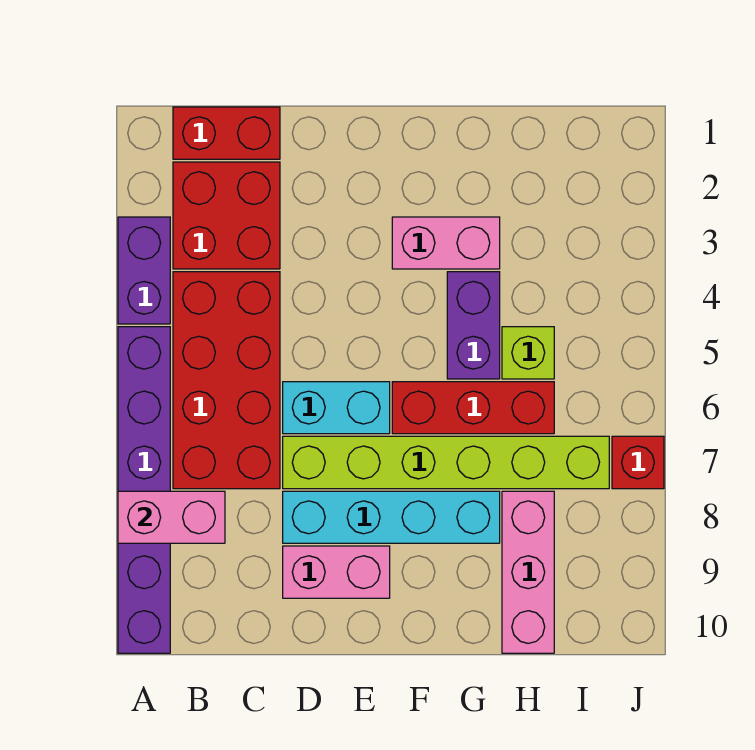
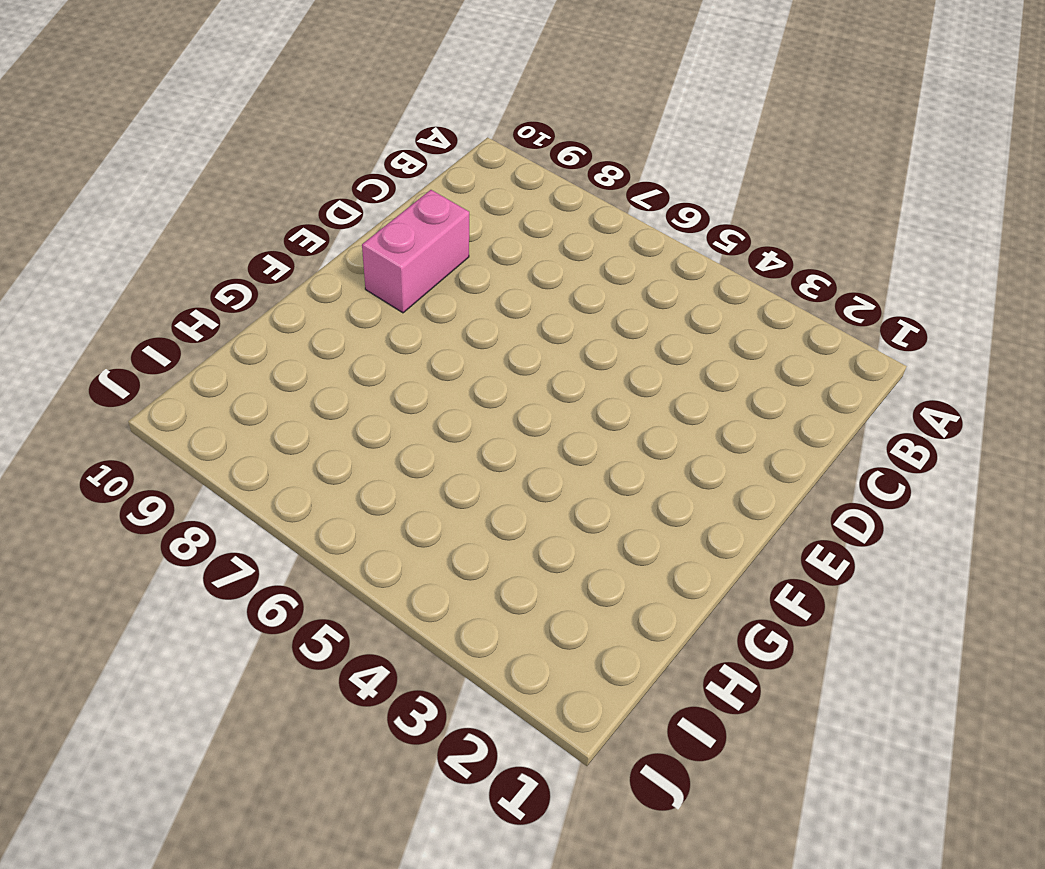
none -> purple brick A3:A4 level 1
none -> purple brick A5:A10 level 1
none -> red brick B1:C1 level 1

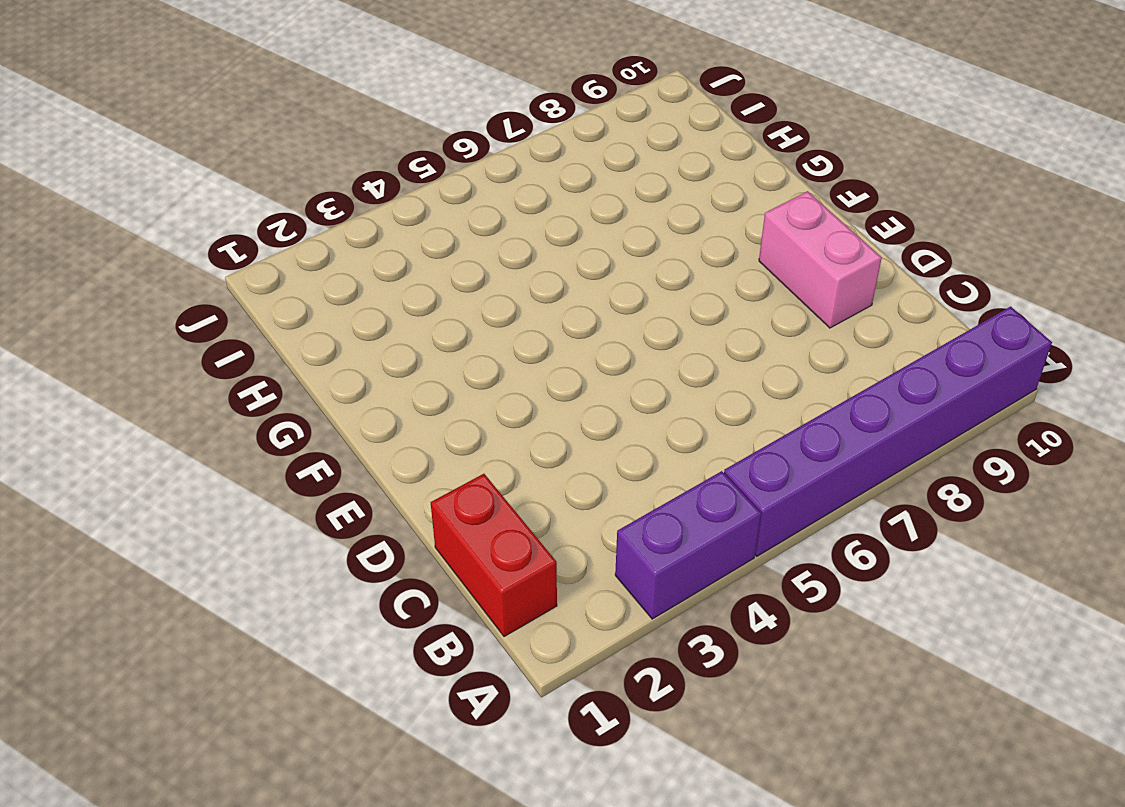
none -> red brick B2:C3 level 1
none -> red brick B4:C7 level 1
none -> cyan brick D6:E6 level 1

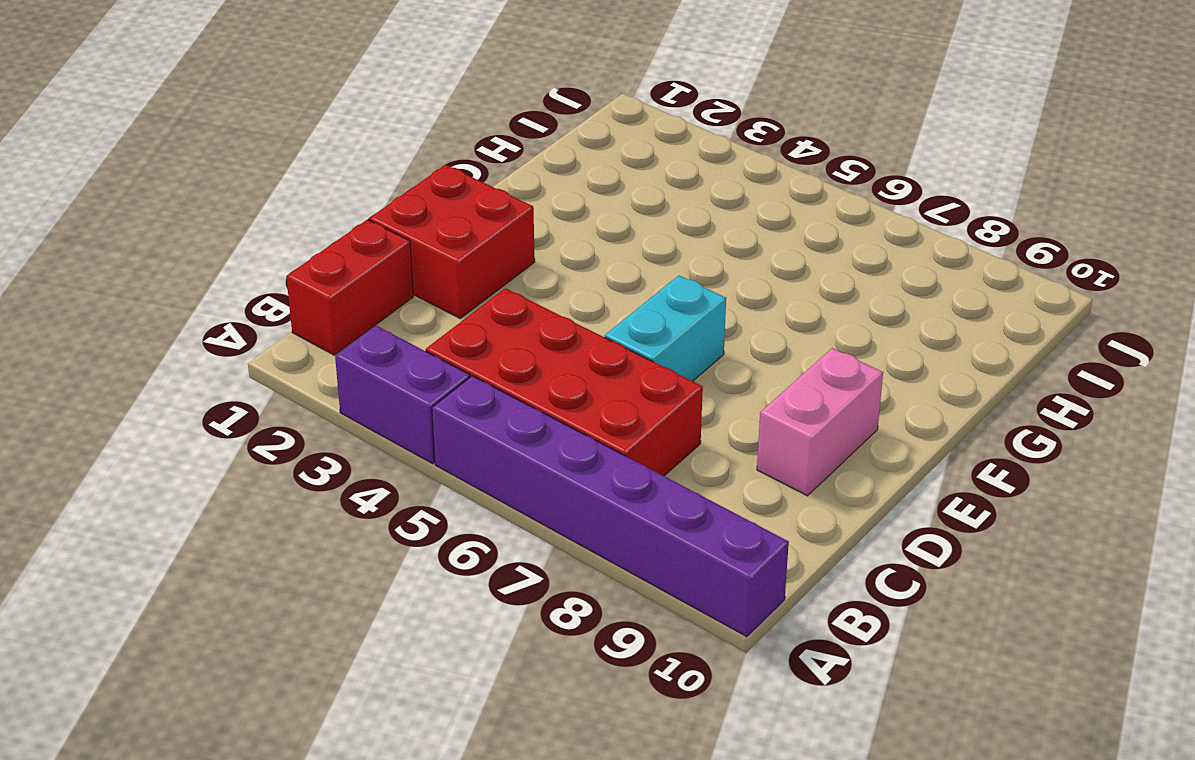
red brick D1:E2 level 1 -> red brick B2:C3 level 1
none -> lime brick D7:I7 level 1
none -> cyan brick D8:G8 level 1
none -> pink brick F3:G3 level 1

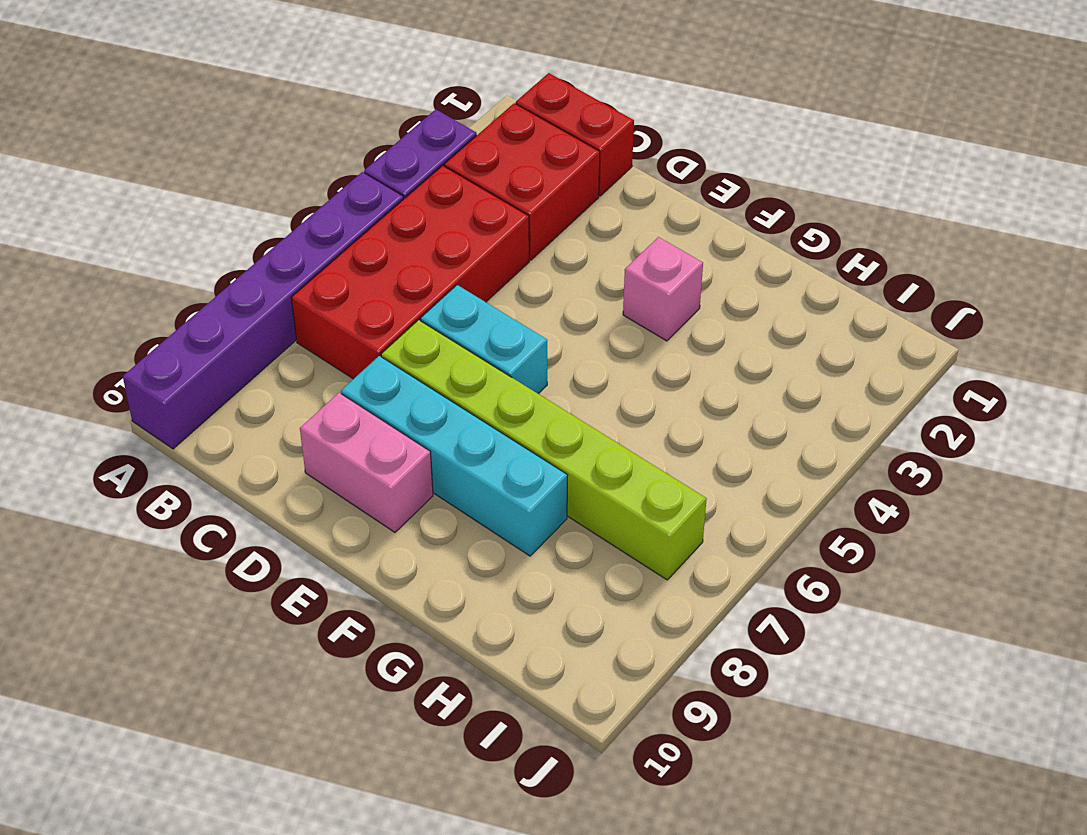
pink brick F3 level 1 -> pink brick F3:G3 level 1
none -> red brick F6:H6 level 1
none -> purple brick G4:G5 level 1
none -> lime brick H5 level 1

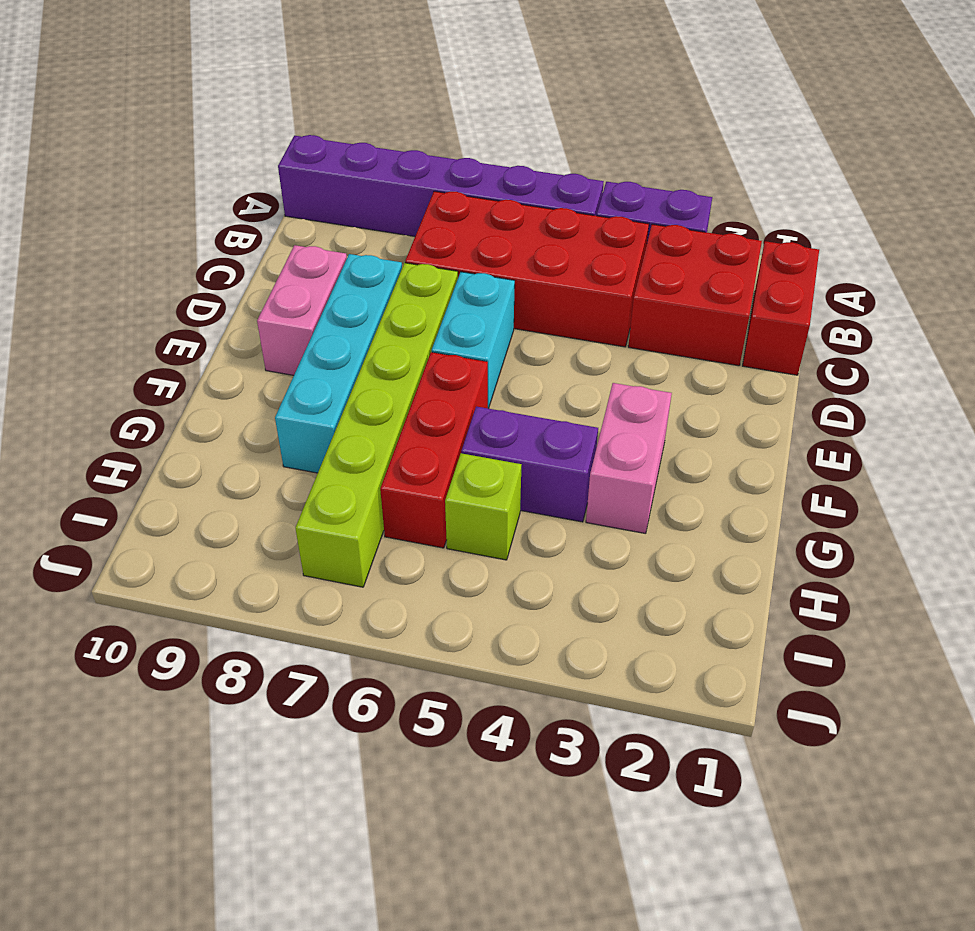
none -> pink brick H8:H10 level 1
none -> red brick J7 level 1
none -> pink brick A8:B8 level 2

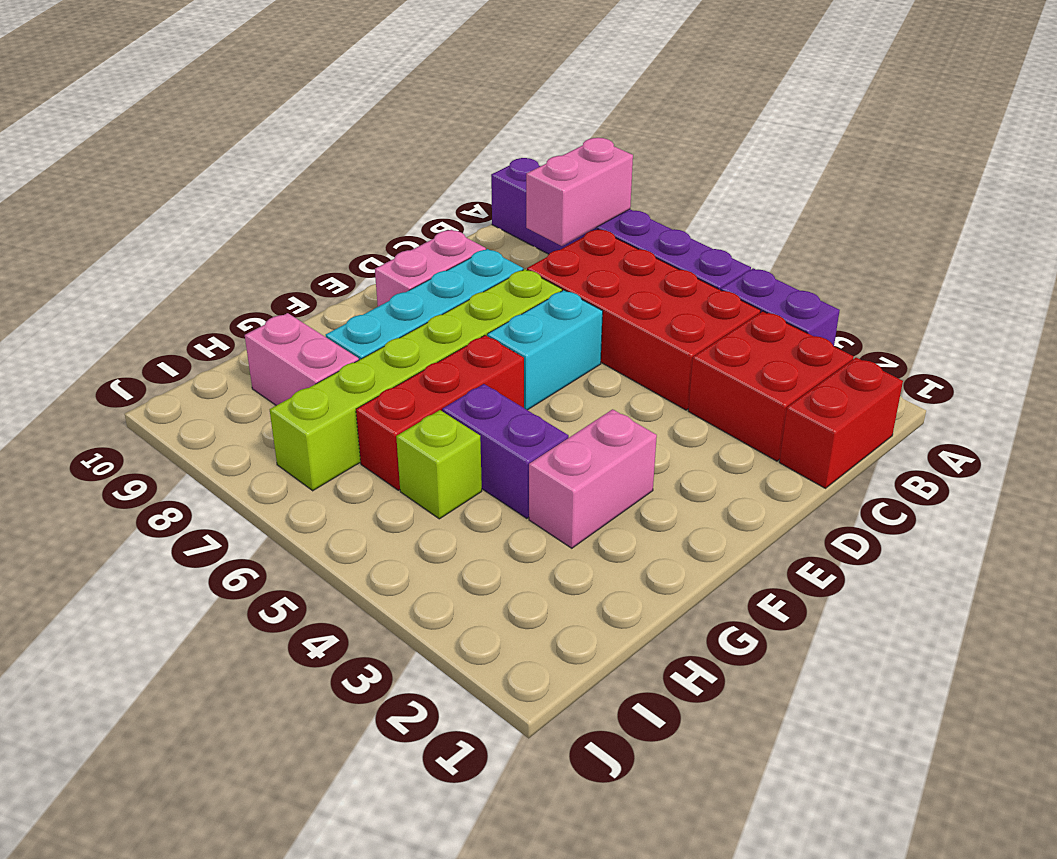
pink brick H8:H9 level 1 -> pink brick H8:H10 level 1
none -> red brick J7 level 1

